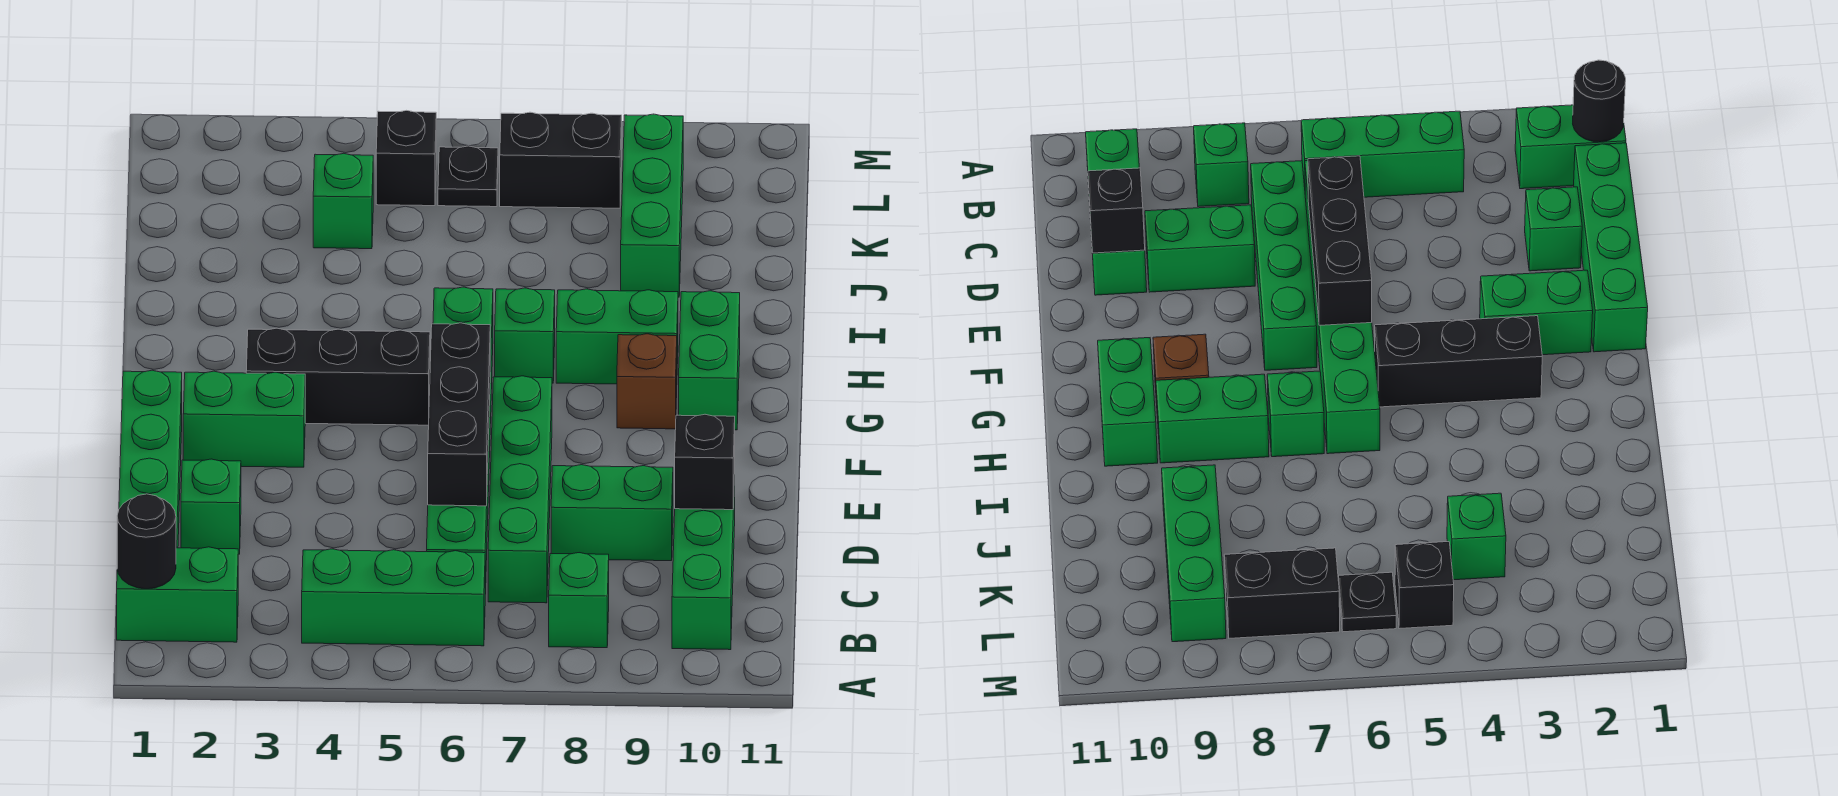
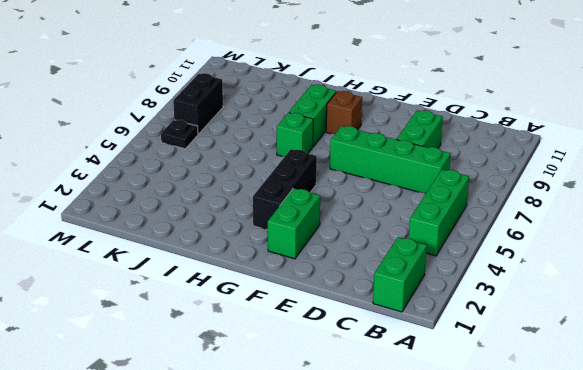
none -> green brick B8 level 1
none -> green brick B10:D10 level 1
none -> green brick C1:F1 level 1

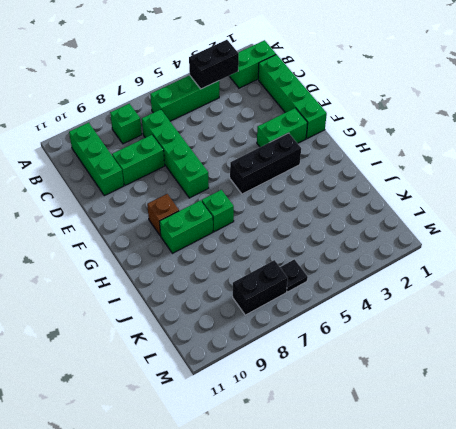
black brick B3:B4 level 2 -> none
none -> green brick C6:H6 level 1
none -> green brick D2 level 1
none -> green brick G10:H10 level 1

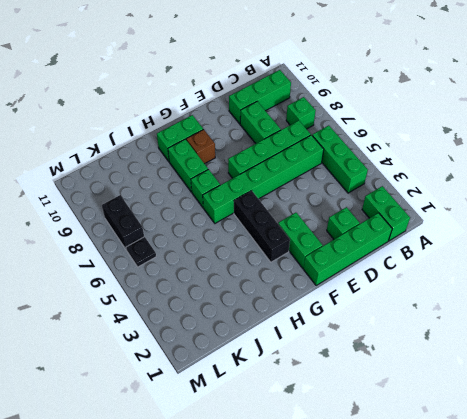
none -> green brick J9:L9 level 1
none -> green brick K4 level 1
none -> black brick L5 level 1

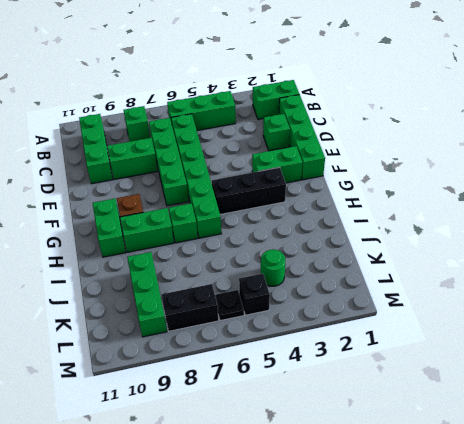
green round brick K4 level 1 -> green brick K4 level 1
none -> black round brick B1 level 2
none -> black brick D6:F6 level 2
none -> black brick D10 level 2

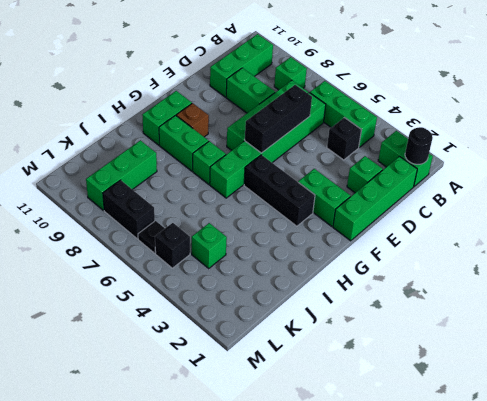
black brick C4 level 1 -> black brick D10 level 2

